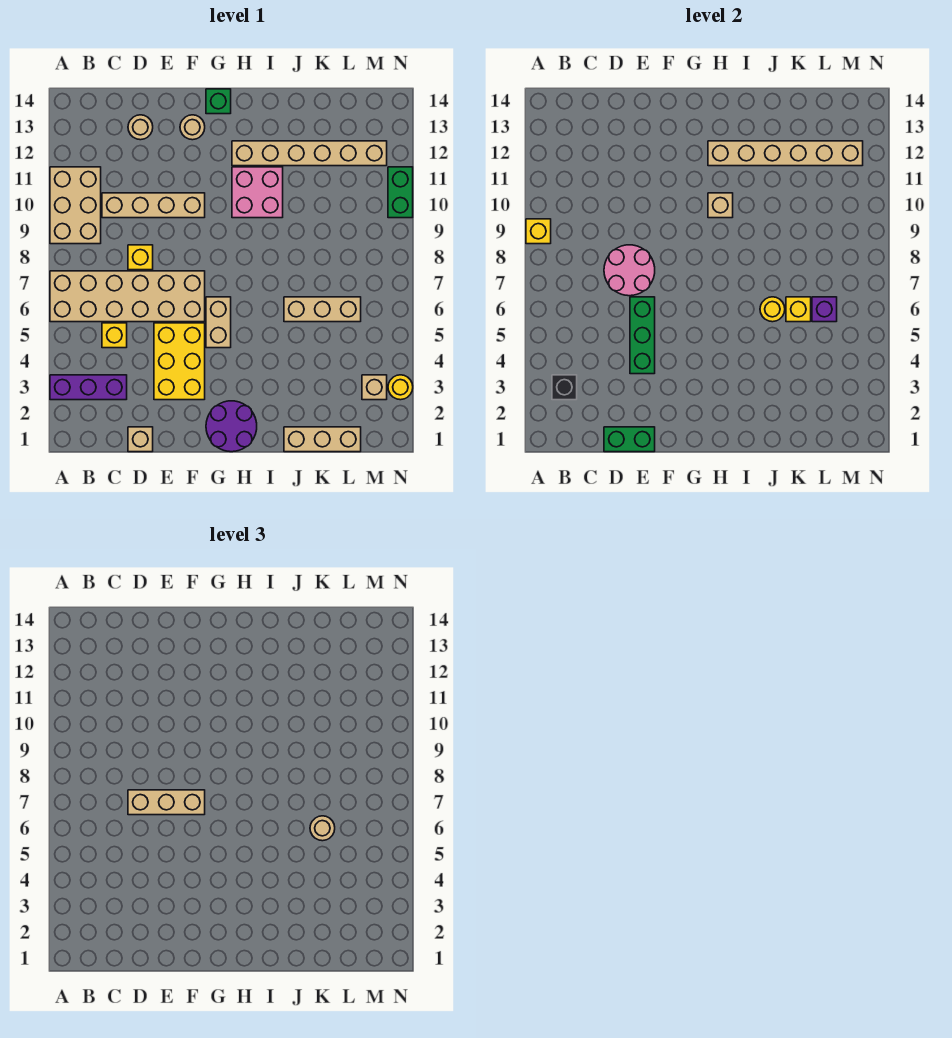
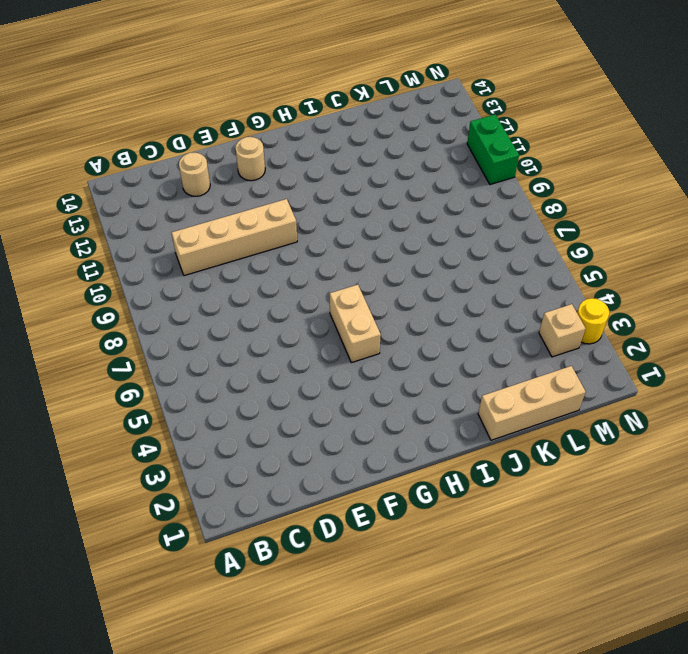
none -> purple brick A3:C3 level 1
none -> tan brick A6:F7 level 1
none -> tan brick A9:B11 level 1
none -> yellow brick C5 level 1

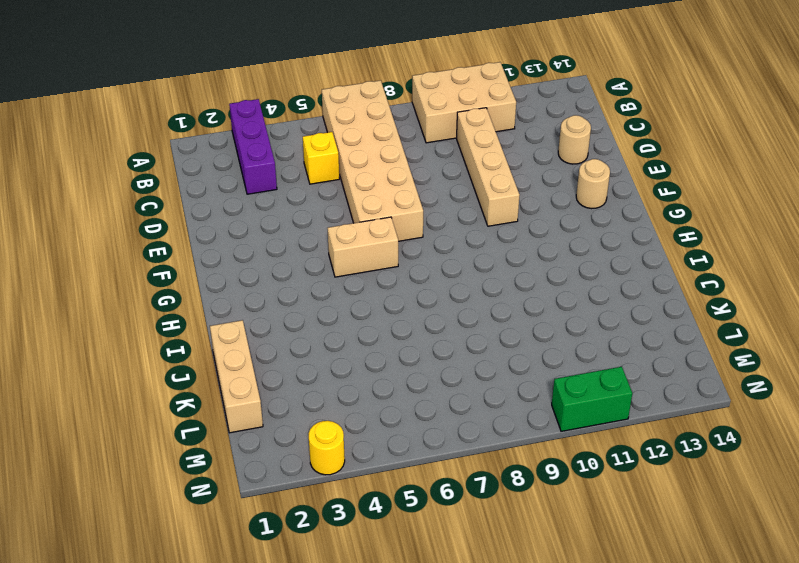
none -> tan brick D1 level 1
none -> yellow brick D8 level 1
none -> yellow brick E3:F5 level 1
none -> purple round brick G1:H2 level 1

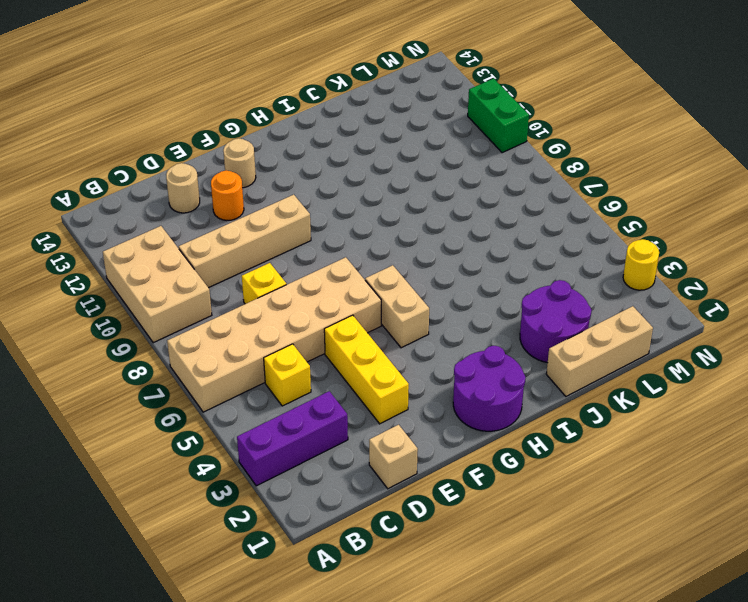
yellow brick E3:E5 level 1 -> yellow brick E3:F5 level 1
orange round brick E12 level 1 -> none
purple round brick J2:K3 level 1 -> none
none -> green brick G14 level 1
none -> pink brick H10:I11 level 1
none -> tan brick H12:M12 level 1
none -> tan brick J6:L6 level 1

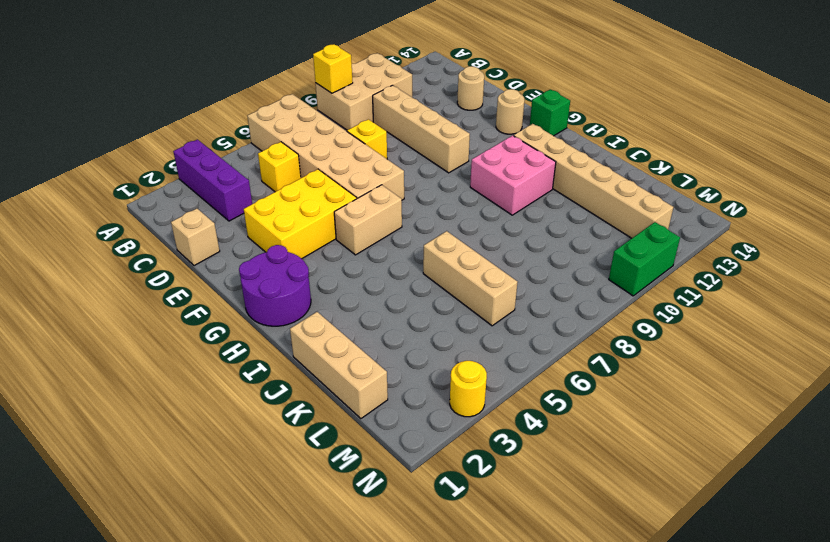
none -> tan brick M3 level 1
none -> black brick B3 level 2
none -> green brick D1:E1 level 2
none -> pink round brick D7:E8 level 2

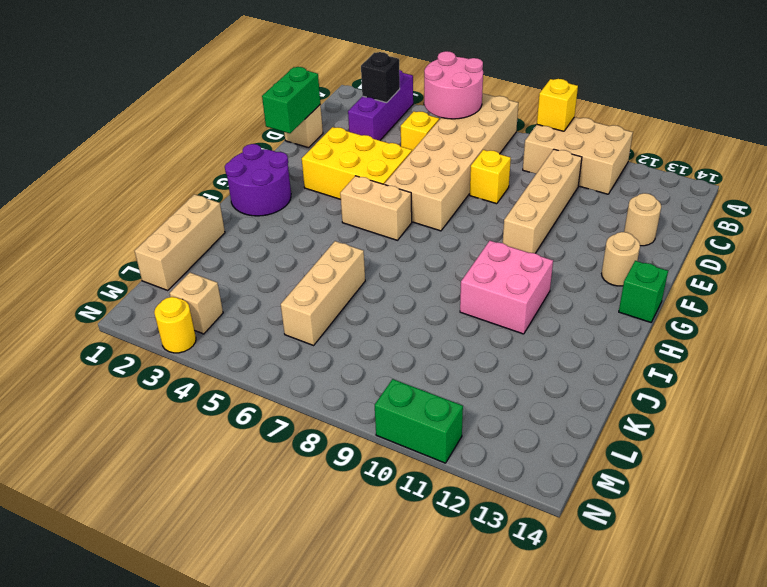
pink round brick A5:B6 level 2 -> pink round brick D7:E8 level 2
none -> tan brick H12:M12 level 1
none -> green brick E4:E6 level 2
none -> tan brick H10 level 2
none -> tan brick H12:M12 level 2

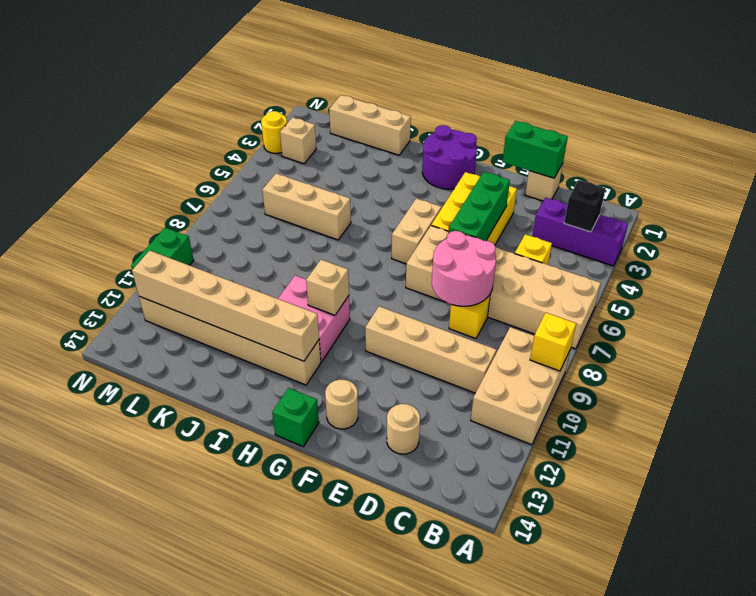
none -> yellow round brick J6 level 2
none -> yellow brick K6 level 2
none -> purple brick L6 level 2
none -> tan brick D7:F7 level 3

